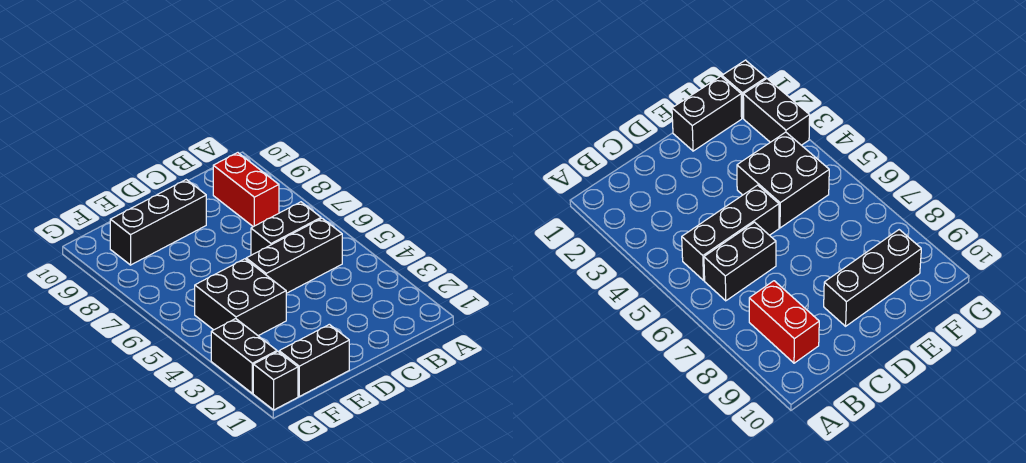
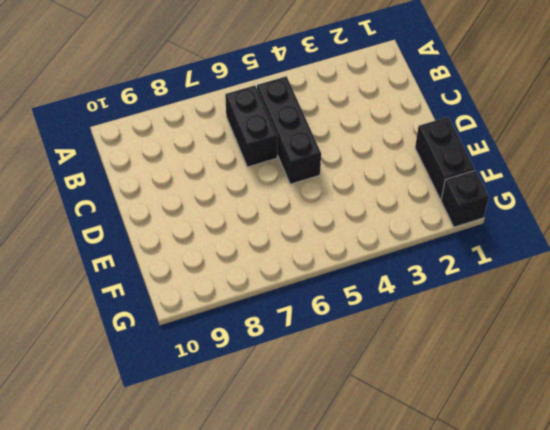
none -> red brick B8:B9 level 1
none -> black brick D9:F9 level 1

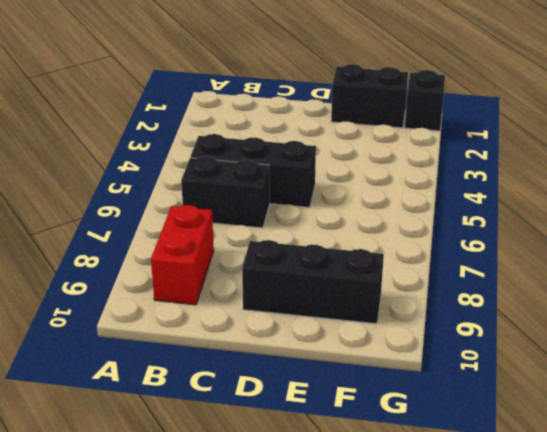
none -> black brick E4:F5 level 1
none -> black brick G2:G3 level 1

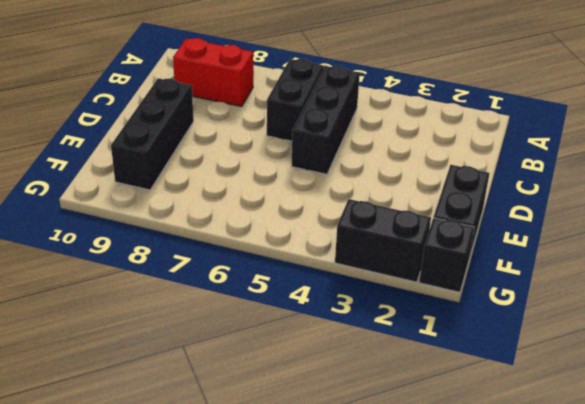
none -> black brick E4:F5 level 1

